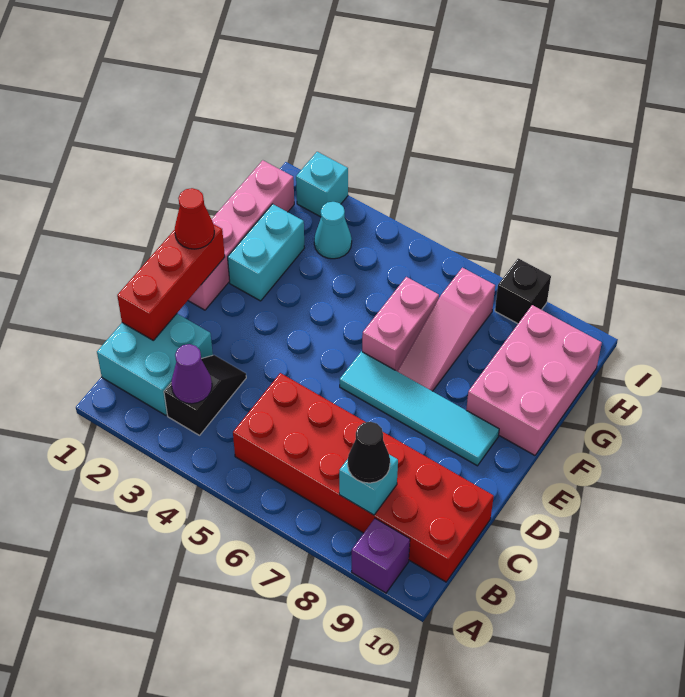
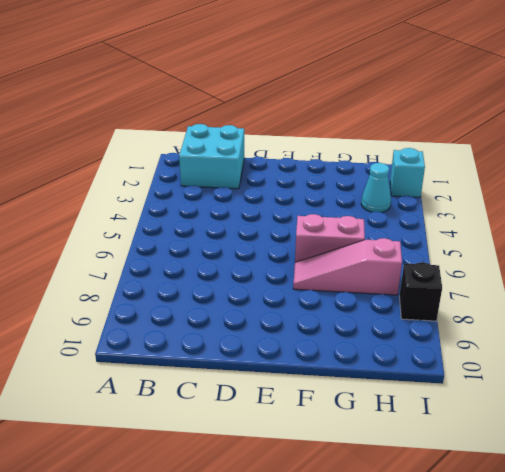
none -> purple brick A9 level 1
none -> black slope B3:C3 level 1 top B
none -> red brick B5:C10 level 1

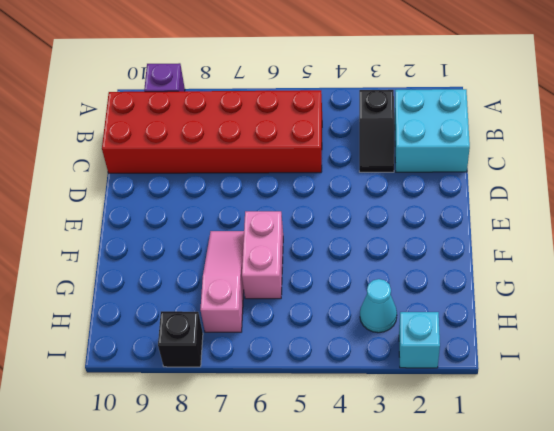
none -> pink brick E1:H1 level 1
none -> cyan tile E6:E9 level 1
none -> cyan brick F2:G2 level 1

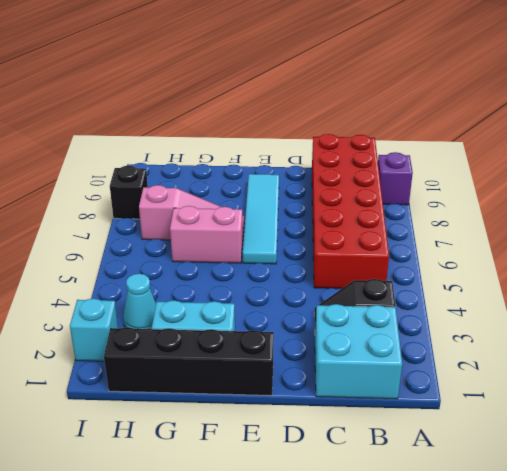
black brick E1:H1 level 1 -> pink brick E1:H1 level 1
none -> pink brick F9:H10 level 1
none -> purple cone B3 level 2
none -> cyan brick B8 level 2

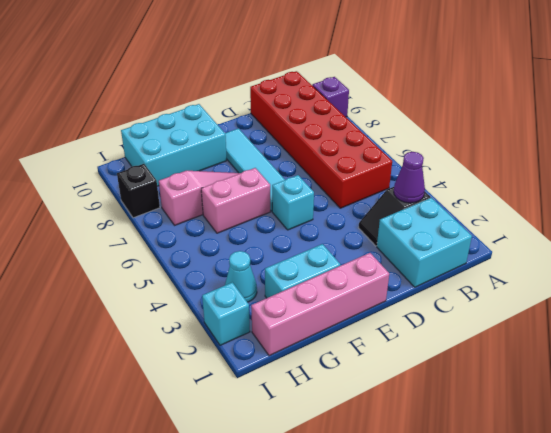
cyan brick E5 level 1 -> cyan brick B8 level 2
cyan brick F9:H10 level 1 -> pink brick F9:H10 level 1
none -> red brick C1:E1 level 2
none -> black cone B8 level 3
none -> red cone E1 level 3

